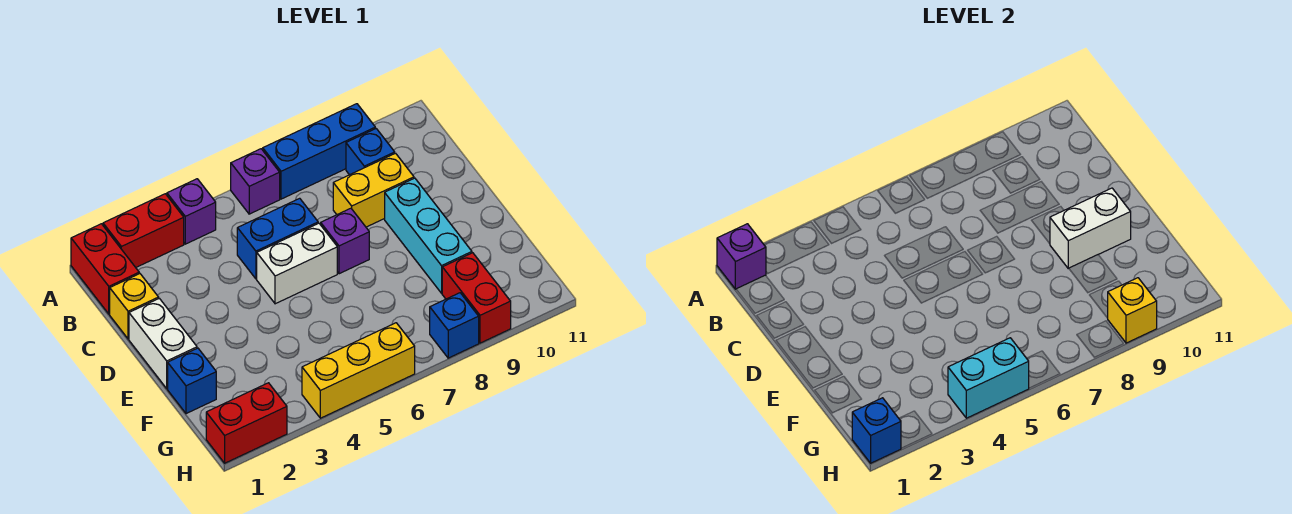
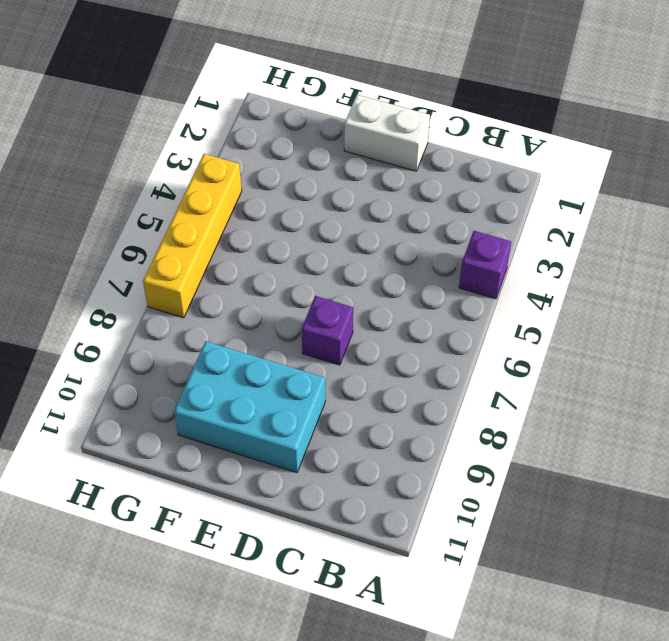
cyan brick D9:F10 level 1 -> cyan brick D9:F9 level 1
yellow brick H4:H7 level 1 -> yellow brick H4:H6 level 1
none -> red brick A1:B1 level 1
none -> red brick A2:A3 level 1
none -> purple brick A6 level 1

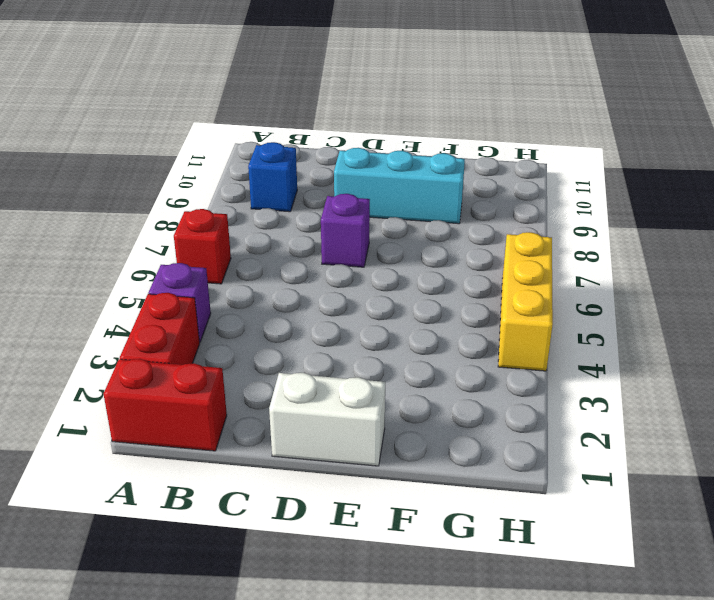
red brick A6 level 1 -> purple brick A6 level 1
none -> blue brick A7:A9 level 1
none -> yellow brick C1 level 1
none -> blue brick C5:C6 level 1

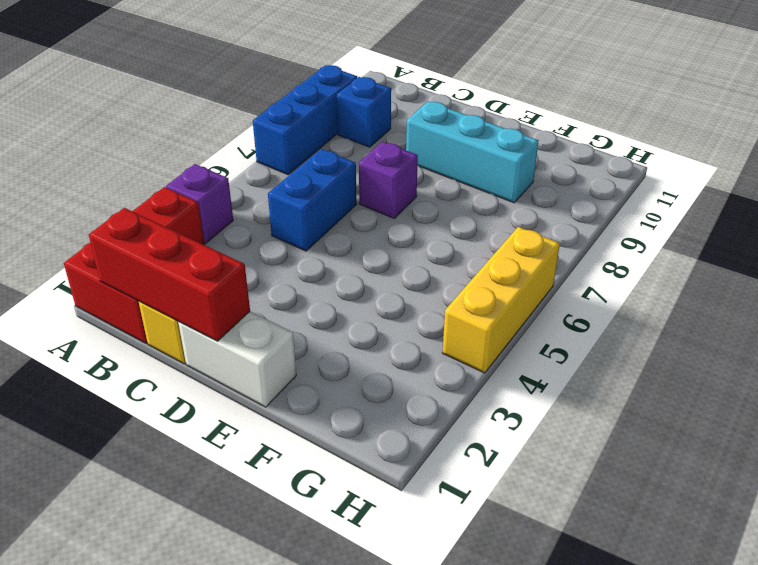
red brick B1:D1 level 2 -> none
none -> purple brick A6 level 1
none -> yellow brick C8:C9 level 1
none -> white brick D5:D6 level 1

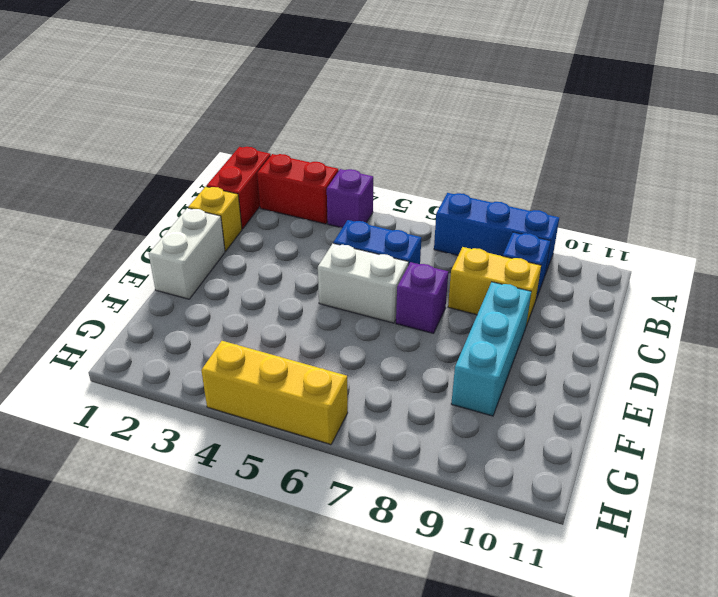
none -> purple brick A6 level 1
none -> blue brick F1 level 1
none -> red brick G9:H9 level 1

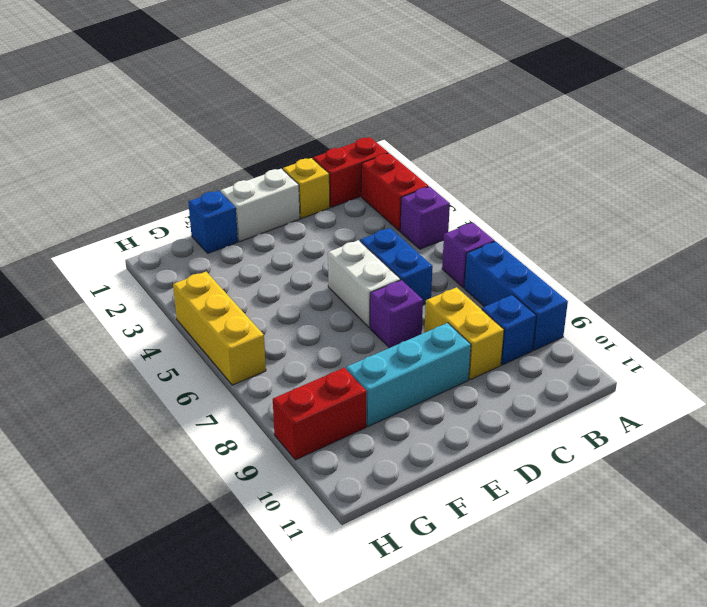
none -> red brick H1:H2 level 1
none -> blue brick H8 level 1
none -> purple brick A1 level 2

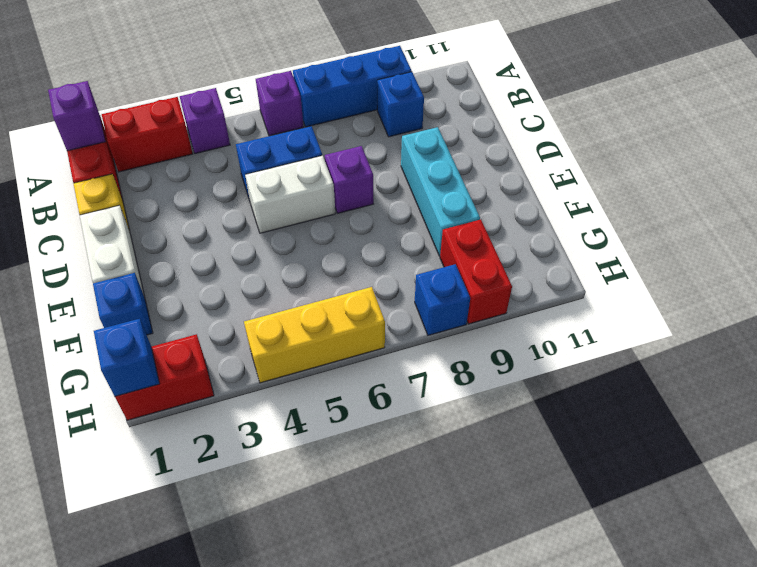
none -> yellow brick C8:C9 level 1
none -> white brick E9:E10 level 2
none -> cyan brick H4:H5 level 2

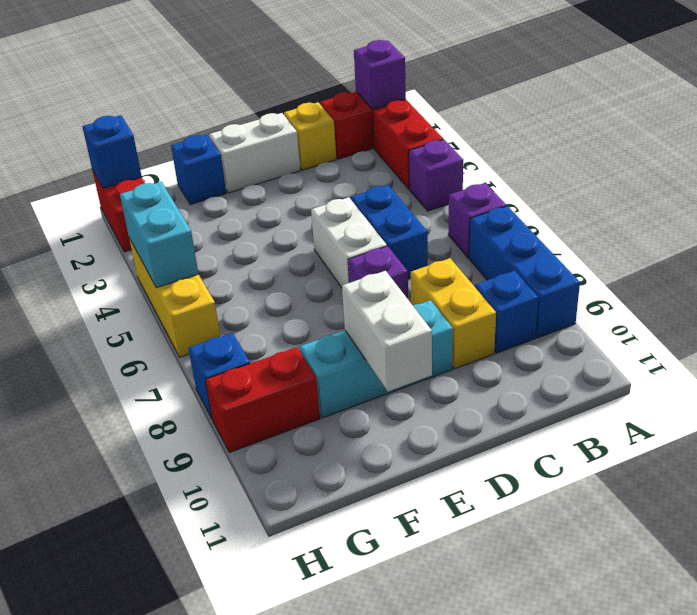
none -> yellow brick H9 level 2

